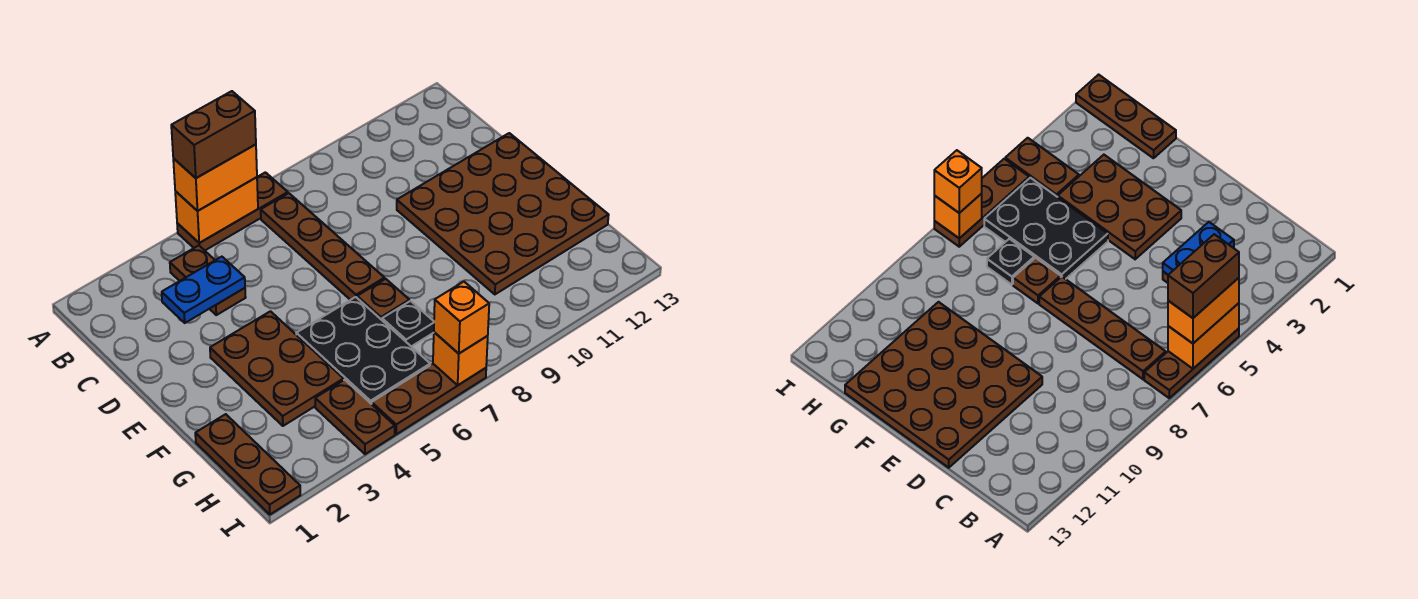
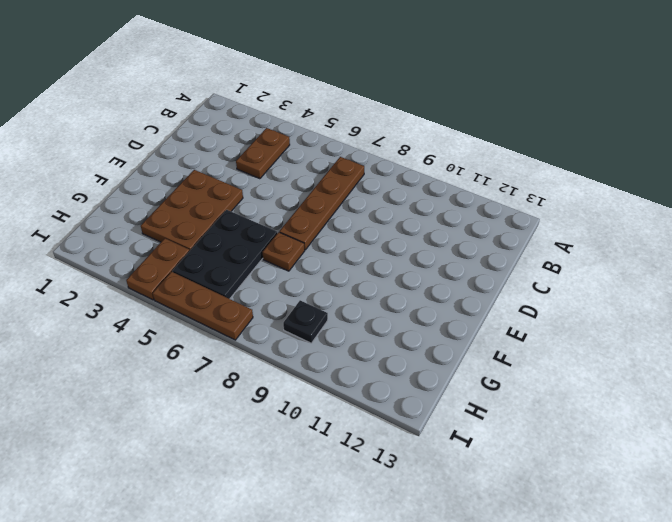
black plate H9 level 1 -> black plate G7 level 1
none -> brown plate A5:A7 level 1
none -> brown plate D10:G13 level 1
none -> brown plate G1:I1 level 1

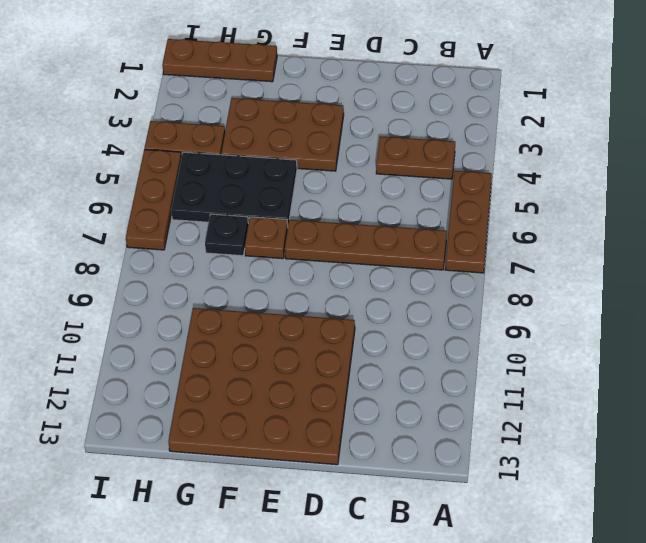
none -> orange brick A5:A6 level 2
none -> blue plate C3:C4 level 2
none -> orange brick I7 level 2

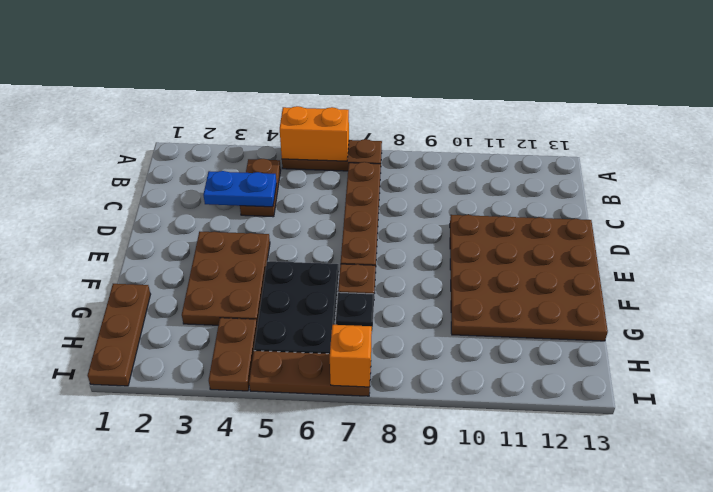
none -> orange brick A5:A6 level 3
none -> orange brick I7 level 3
none -> brown brick A5:A6 level 4

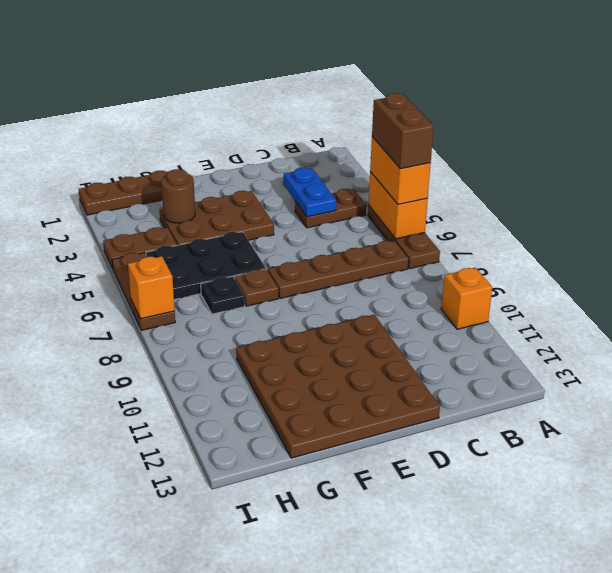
orange brick A10 level 1 -> orange brick I7 level 3
brown round brick G3 level 2 -> none

